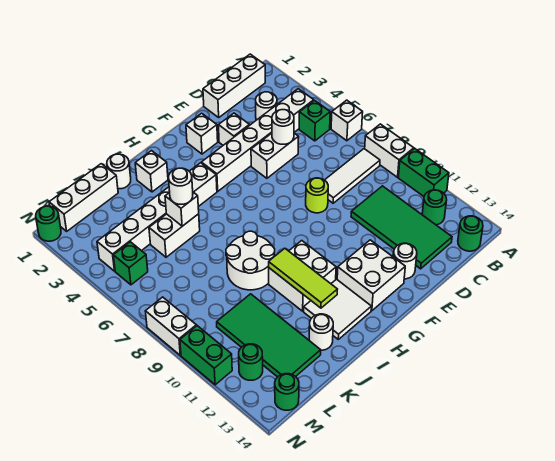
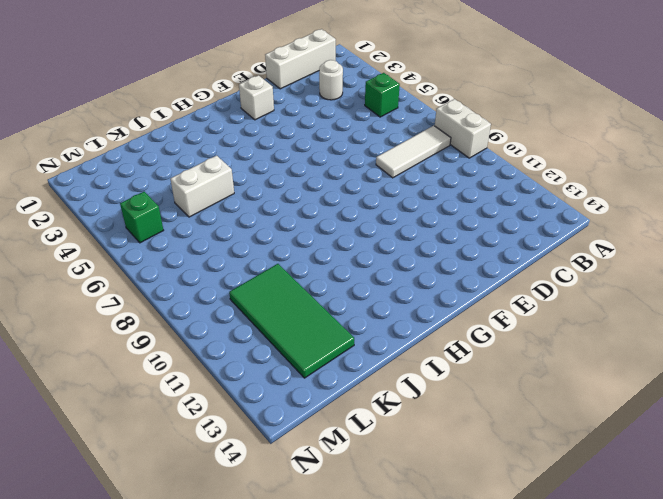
none -> white brick A6 level 1
none -> green brick A10:A11 level 1
none -> white brick B4:G4 level 1
none -> green round brick B12 level 1

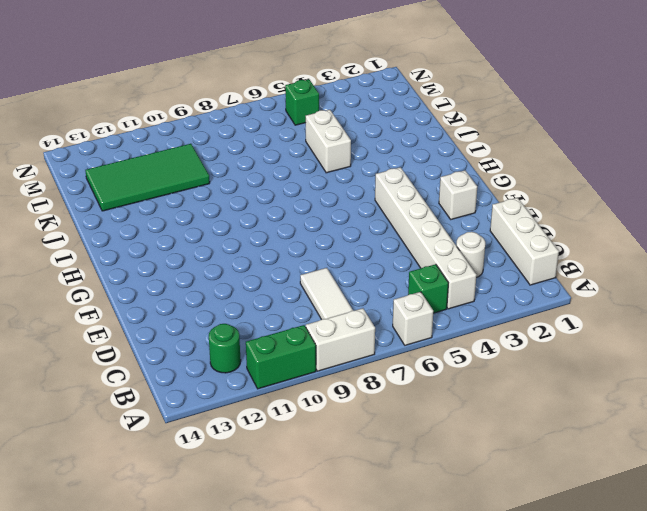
none -> green round brick B14 level 1
none -> green tile C10:D13 level 1
none -> white brick D5:E5 level 1
none -> white brick E3 level 1

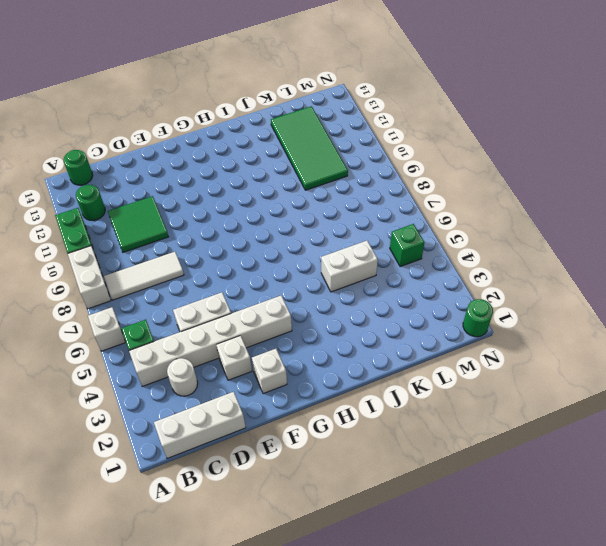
green tile C10:D11 level 1 -> green tile C10:D13 level 1
none -> lime round brick E8 level 1
none -> white round brick E13 level 1
none -> white brick F12:G13 level 1
none -> white brick H4:M4 level 1

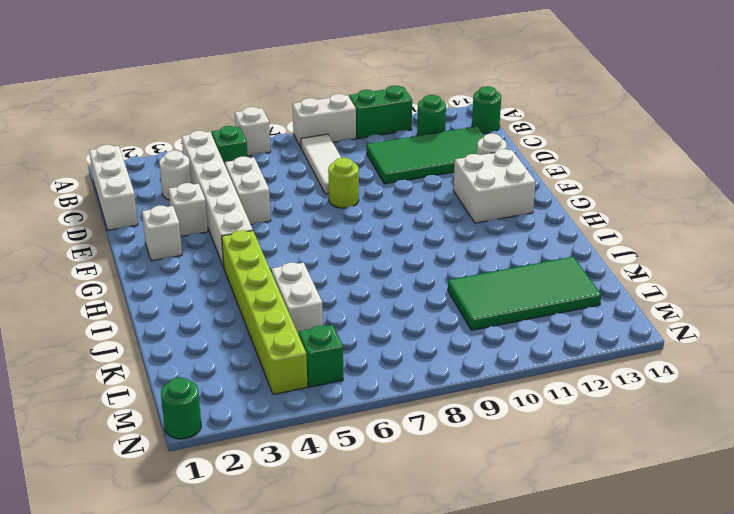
lime brick H4:M4 level 1 -> white brick H4:M4 level 1
none -> white brick H10:I11 level 1
none -> white tile H12:I13 level 1
none -> white brick I2 level 1
none -> white round brick I8:J9 level 1

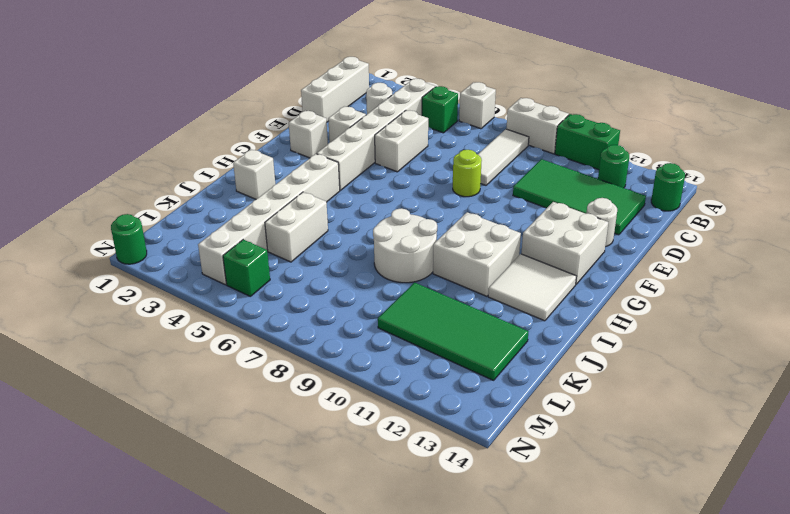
none -> white round brick J1 level 1
none -> white round brick J13 level 1
none -> white brick K1:M1 level 1
none -> green round brick M12 level 1

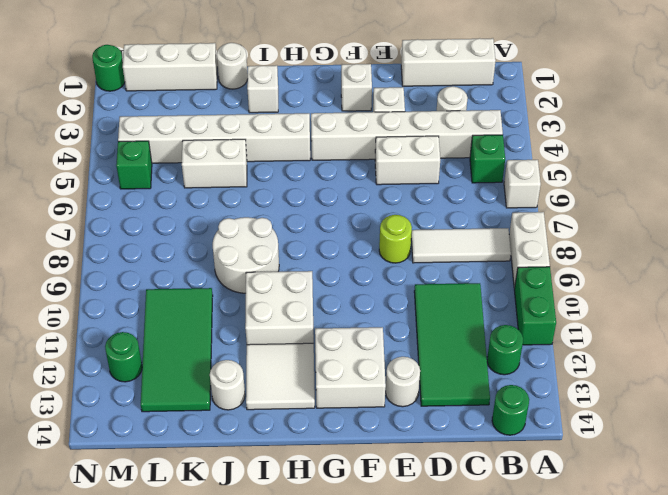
none -> green round brick M14 level 1
none -> white brick N8:N9 level 1
none -> green brick N10:N11 level 1
none -> white round brick D5 level 2

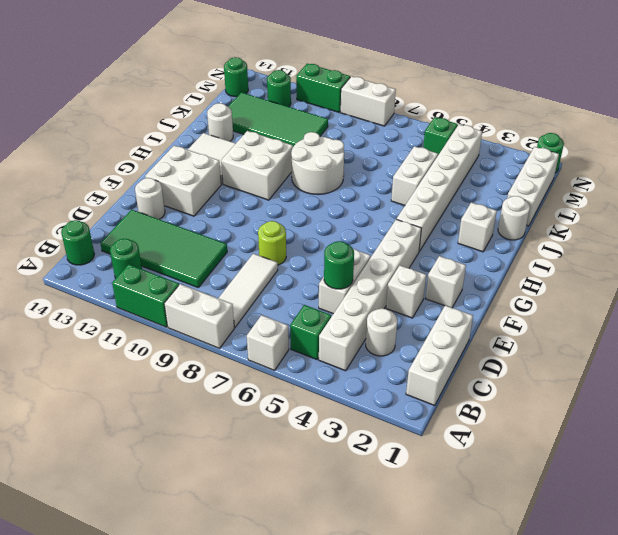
green round brick D5 level 2 -> white round brick D5 level 2
none -> lime tile I10:I12 level 2
none -> white brick J5 level 2
none -> white round brick J5 level 3

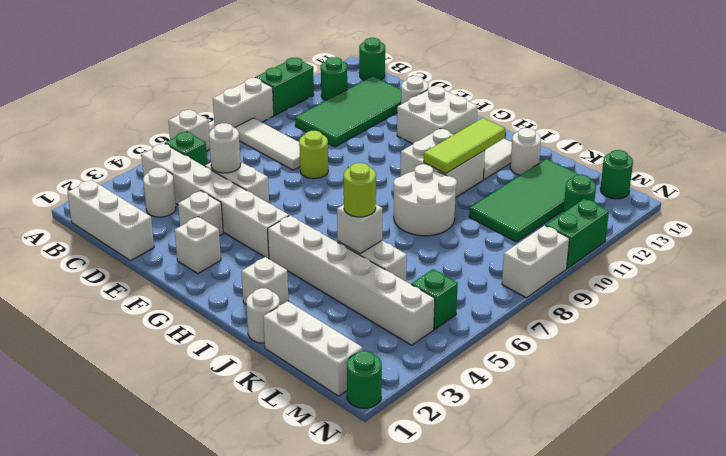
lime round brick J5 level 3 -> white round brick J5 level 3

